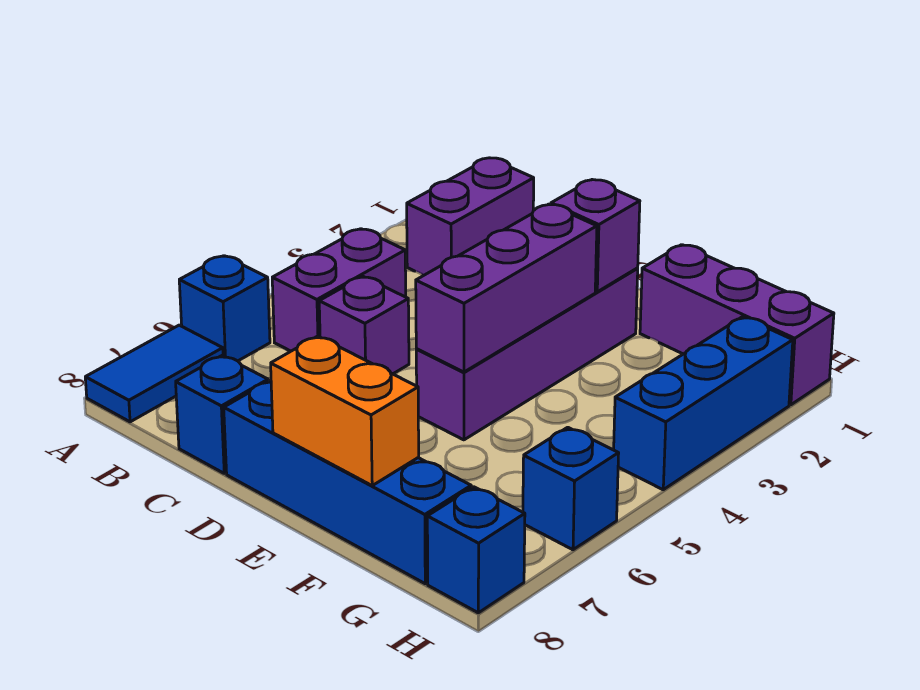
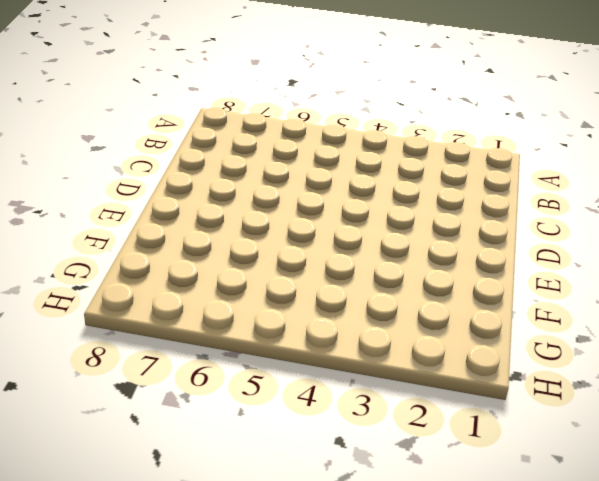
none -> blue brick A6 level 1
none -> blue tile A7:A8 level 1
none -> purple brick B1:B2 level 1

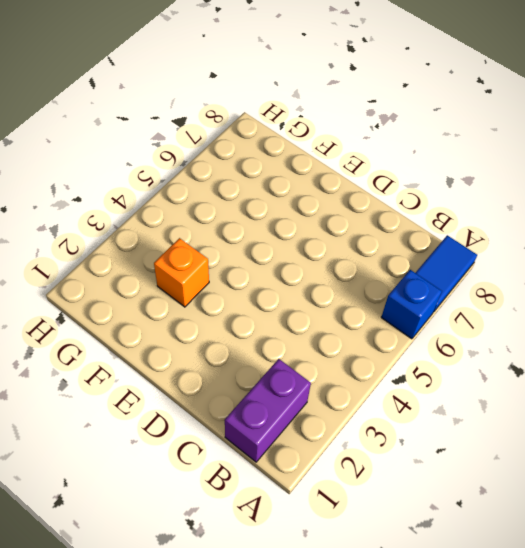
orange brick F3 level 1 -> none
none -> purple brick B4:B5 level 1
none -> purple brick C5 level 1
none -> blue brick C8 level 1

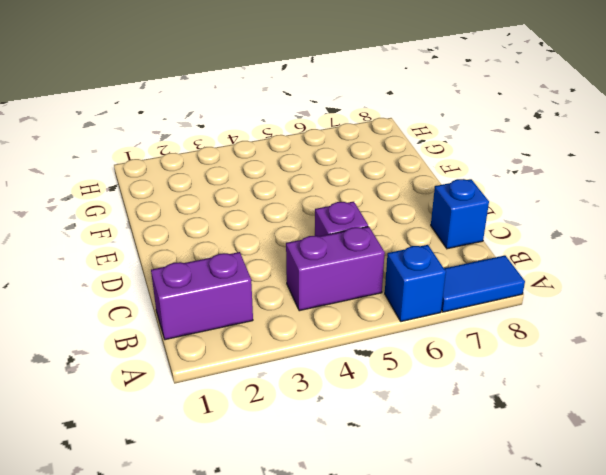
none -> blue brick D8:G8 level 1
none -> purple brick E2:E5 level 1
none -> purple brick F1:H1 level 1

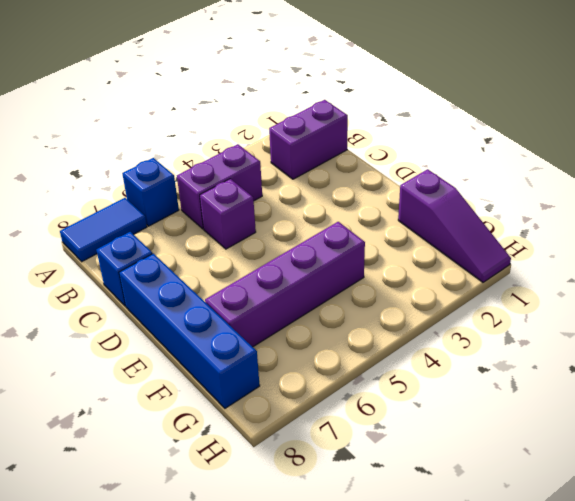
purple slope F1:H1 level 1 top F -> purple brick F1:H1 level 1
purple brick F4:F7 level 1 -> purple brick E2:E5 level 1
none -> blue brick H2:H4 level 1
none -> blue brick H6 level 1
none -> blue brick H8 level 1

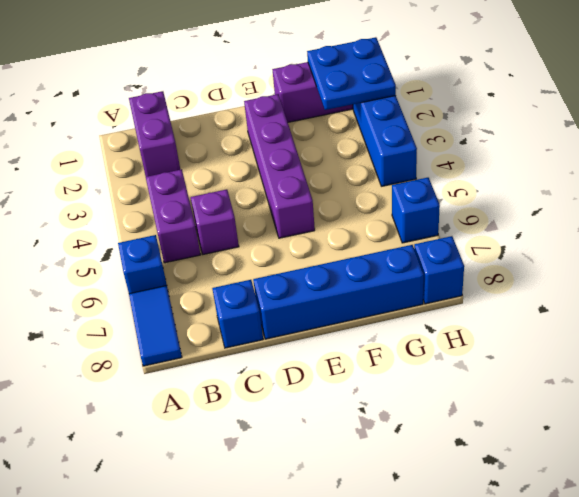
blue plate G1:H2 level 2 -> none
none -> purple brick E2 level 2
none -> purple brick E3:E5 level 2
none -> orange brick E8:F8 level 2

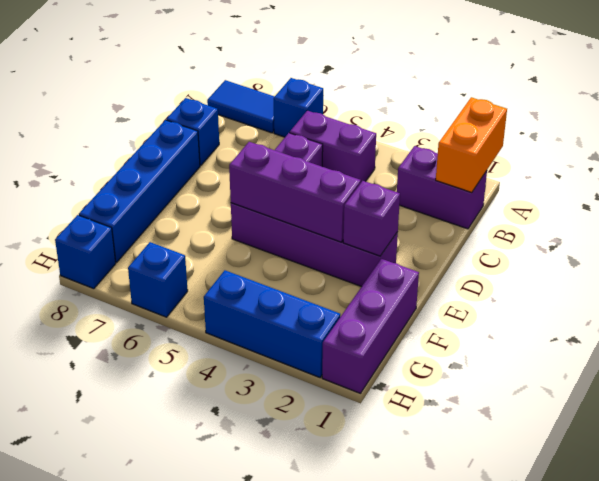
orange brick A1:B1 level 2 -> orange brick E8:F8 level 2

